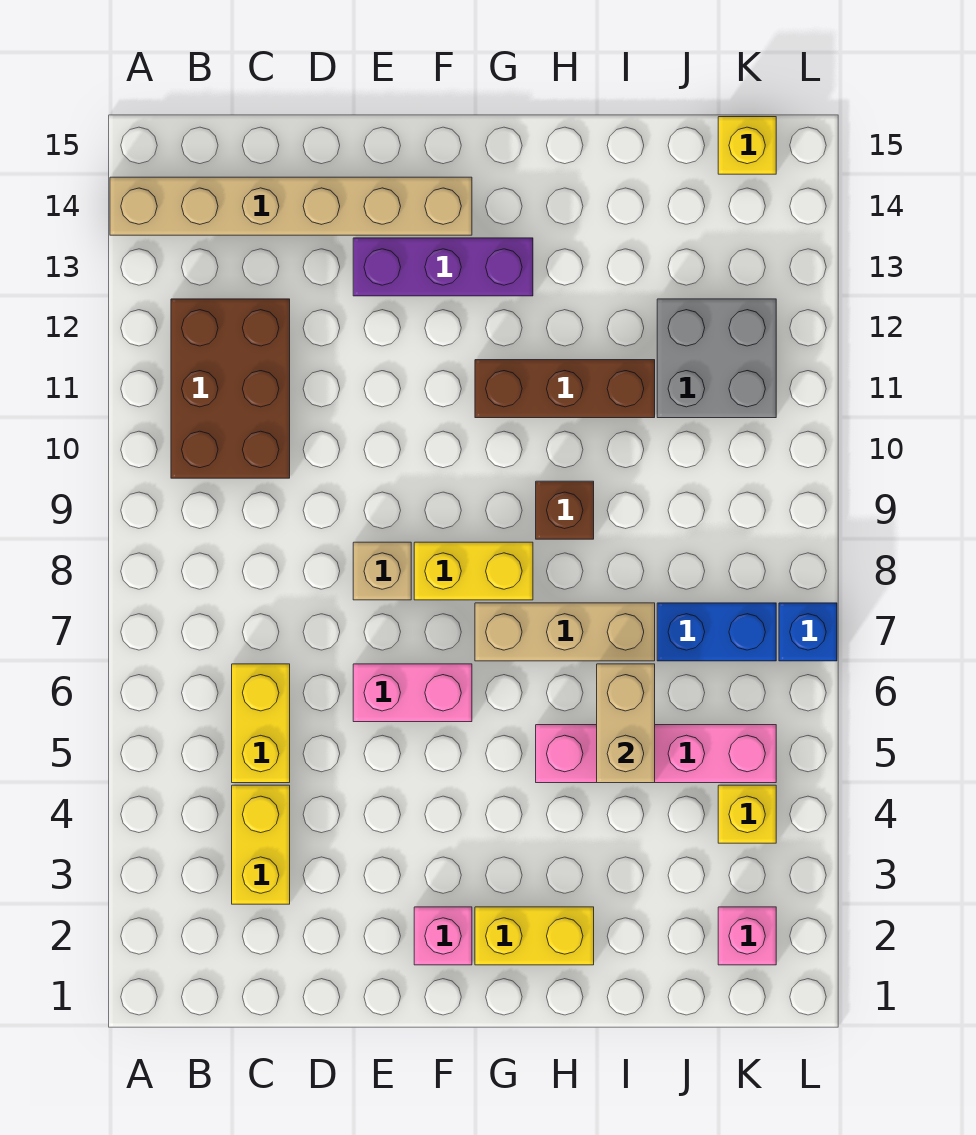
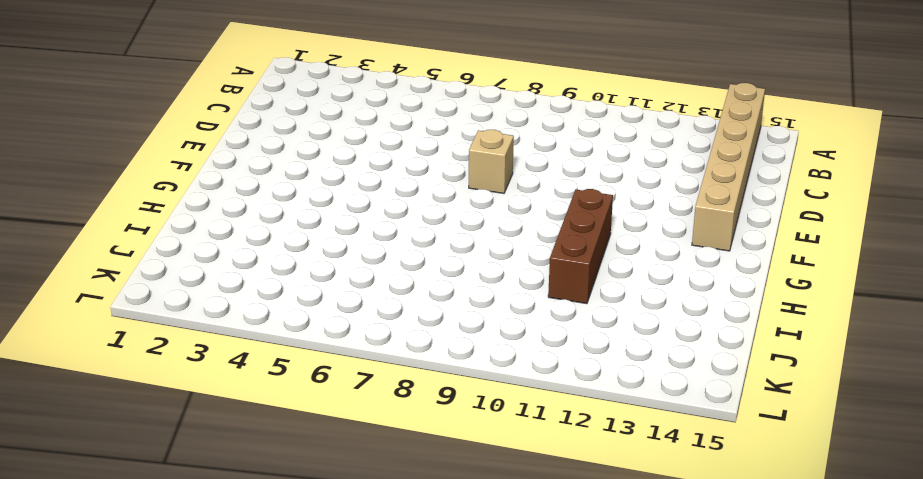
none -> brown brick B10:C12 level 1
none -> yellow brick C3:C4 level 1
none -> yellow brick C5:C6 level 1

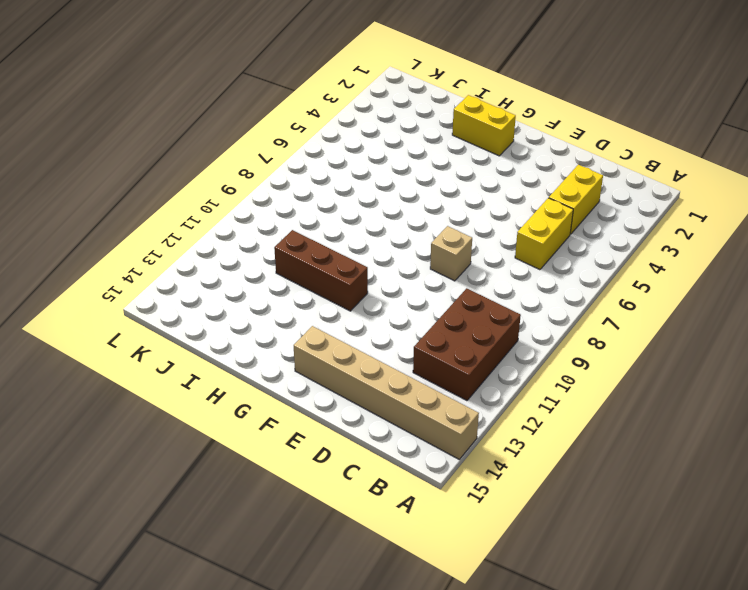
none -> pink brick E6:F6 level 1
none -> purple brick E13:G13 level 1
none -> pink brick F2 level 1

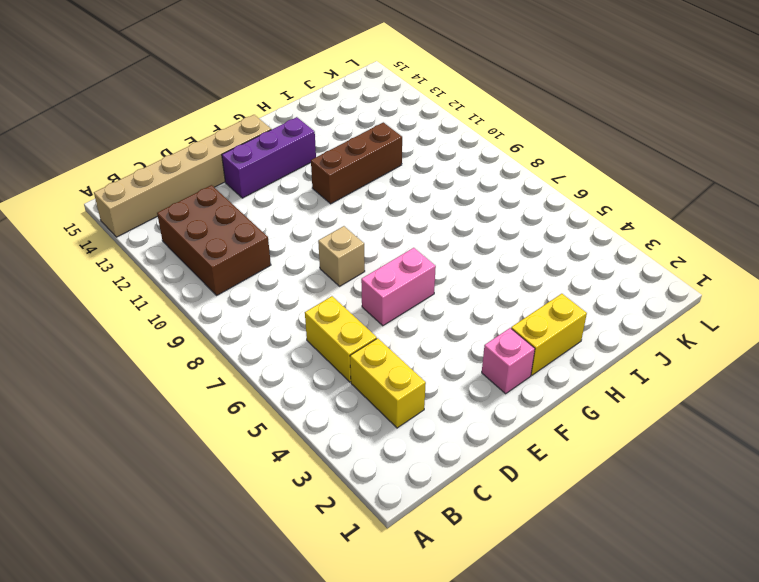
none -> yellow brick F8:G8 level 1
none -> tan brick G7:I7 level 1
none -> pink brick H5:K5 level 1

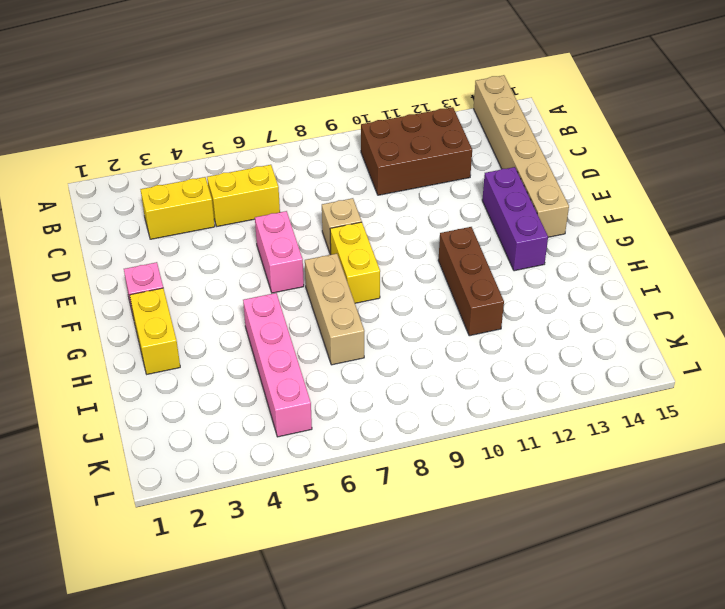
none -> brown brick H9 level 1
none -> blue brick J7:K7 level 1
none -> grey brick J11:K12 level 1

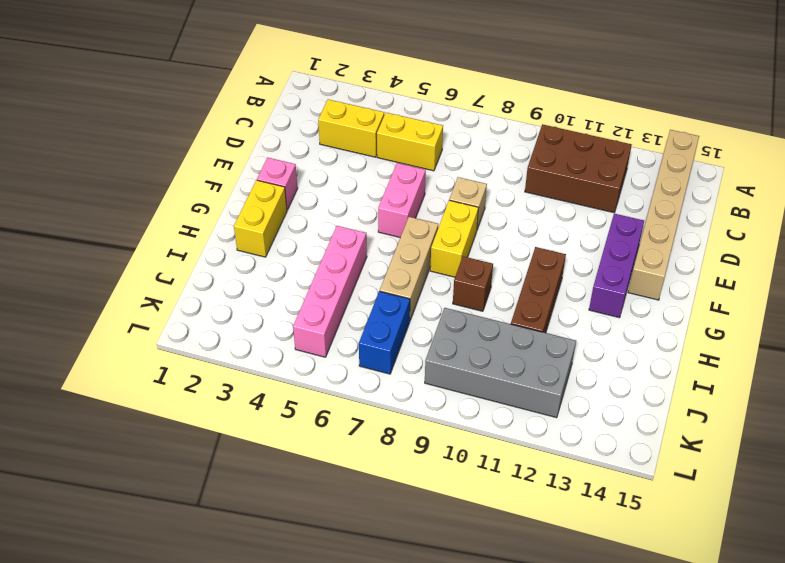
grey brick J9:K12 level 1 -> grey brick J11:K12 level 1
none -> pink brick K2 level 1
none -> yellow brick K4 level 1
none -> yellow brick K15 level 1

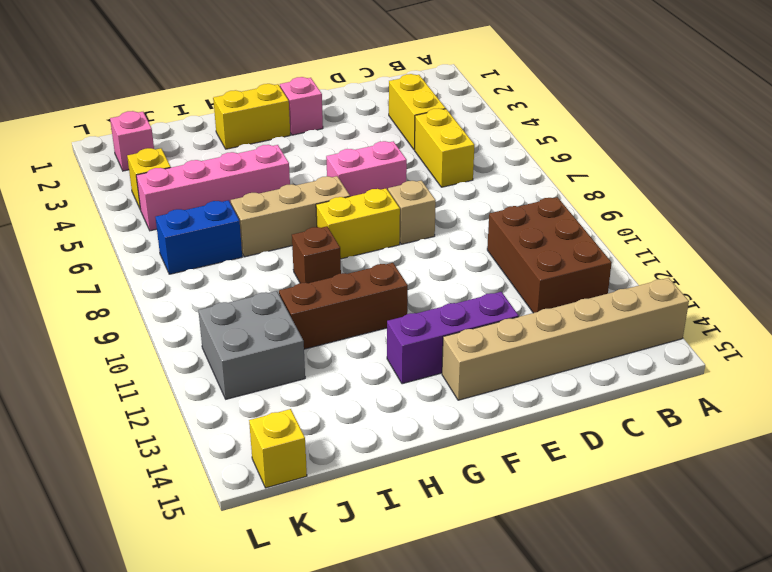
none -> blue brick L7 level 1
none -> tan brick I5:I6 level 2

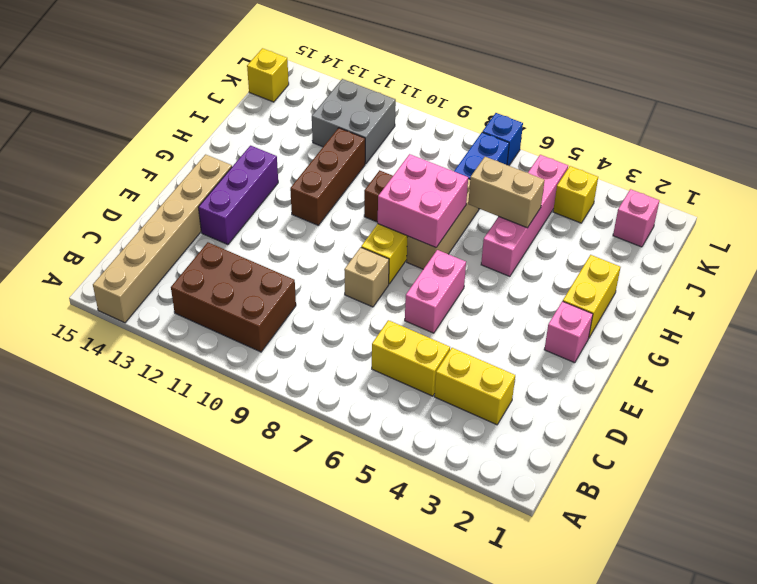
pink brick G7:H8 level 2 -> none

